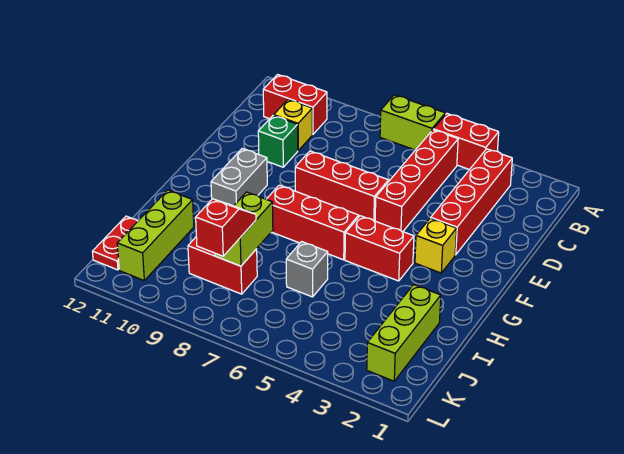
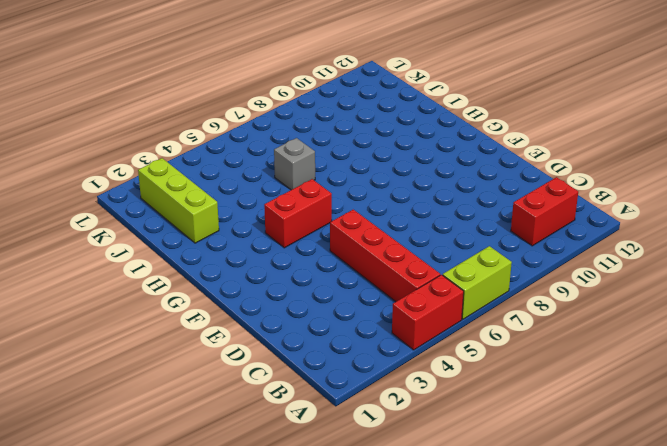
none -> red brick B3:E3 level 1
none -> yellow brick C10 level 1
none -> green brick D10 level 1

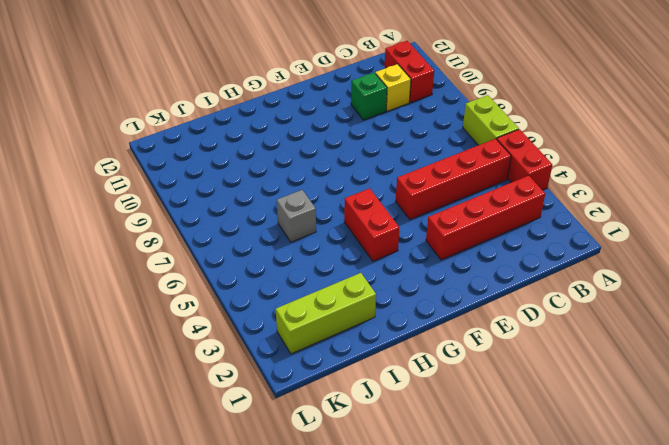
none -> red brick E6:E8 level 1
none -> yellow brick F3 level 1
none -> grey brick F10:G10 level 1

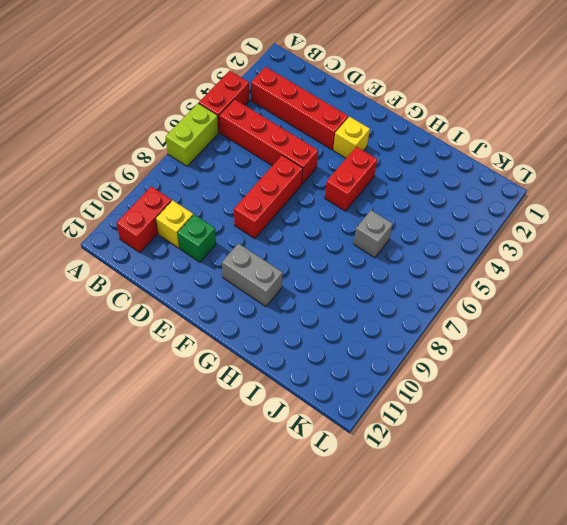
none -> red brick G6:G8 level 1
none -> lime brick I2:K2 level 1
none -> lime brick I11:K11 level 1

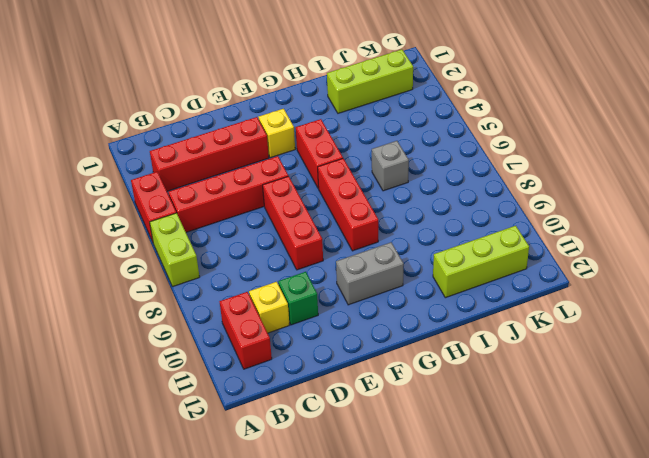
none -> red brick J8:J9 level 1
none -> red plate J12:K12 level 1
none -> lime brick I8:J8 level 2

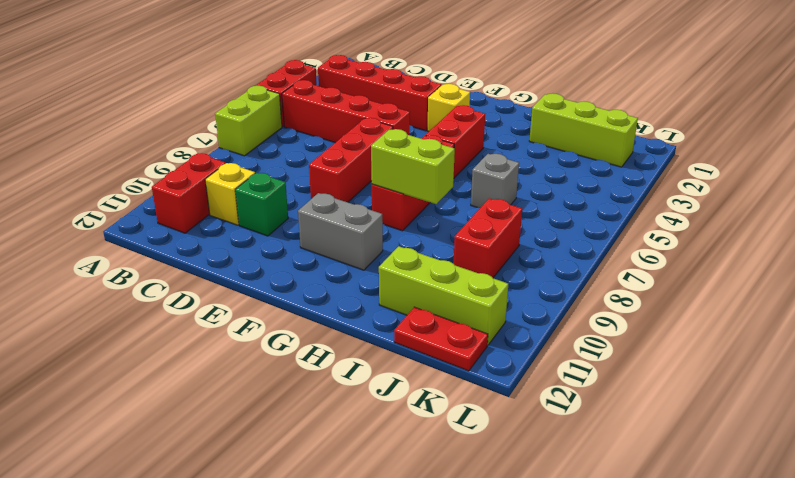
lime brick G8:H8 level 2 -> lime brick I8:J8 level 2
none -> red slope J8:K8 level 3 top K

